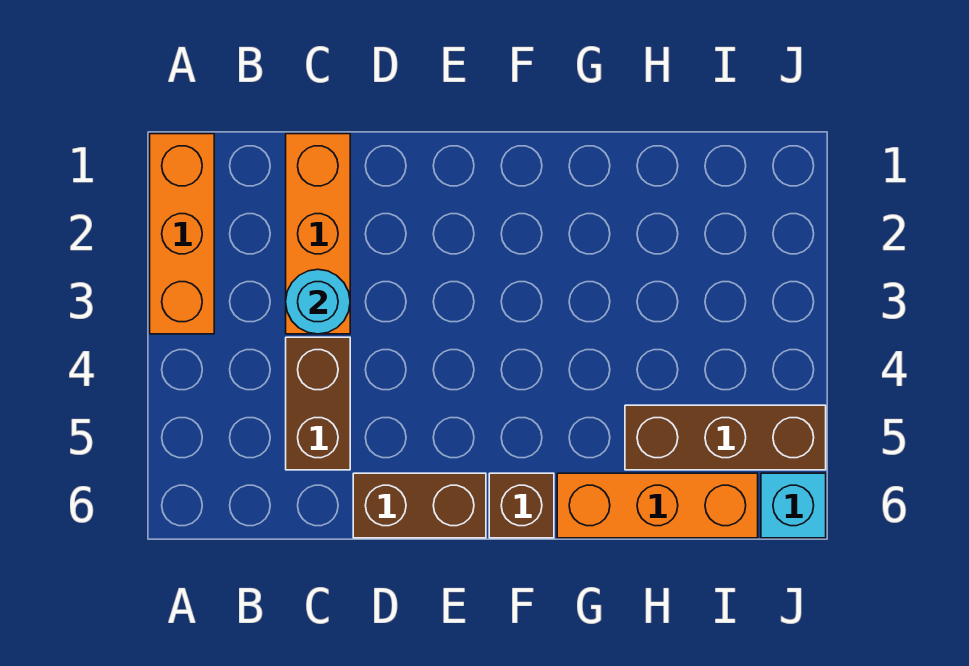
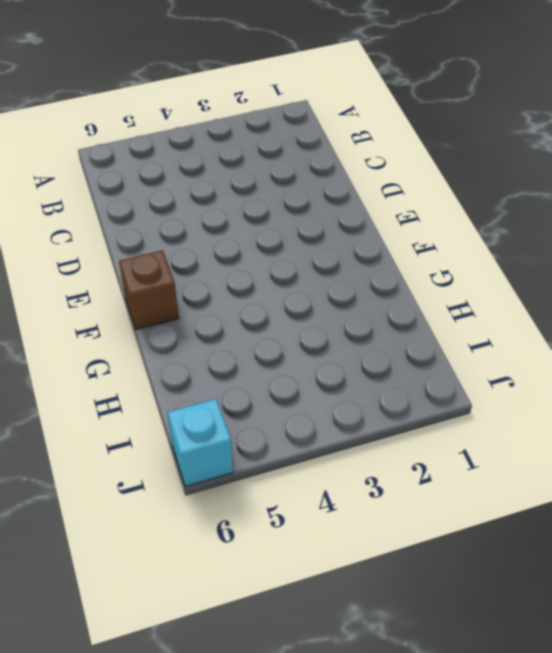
none -> orange brick A1:A3 level 1
none -> orange brick C1:C3 level 1

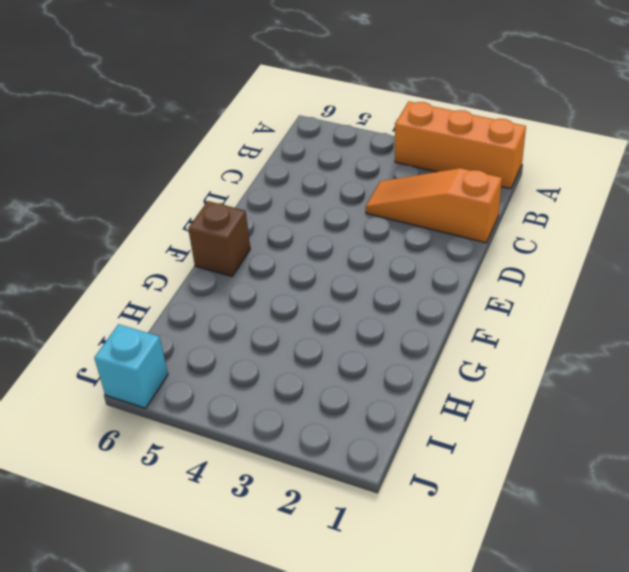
orange slope C1:C3 level 1 top 1 -> orange brick C1:C3 level 1
none -> brown brick C4:C5 level 1
none -> brown brick D6:E6 level 1

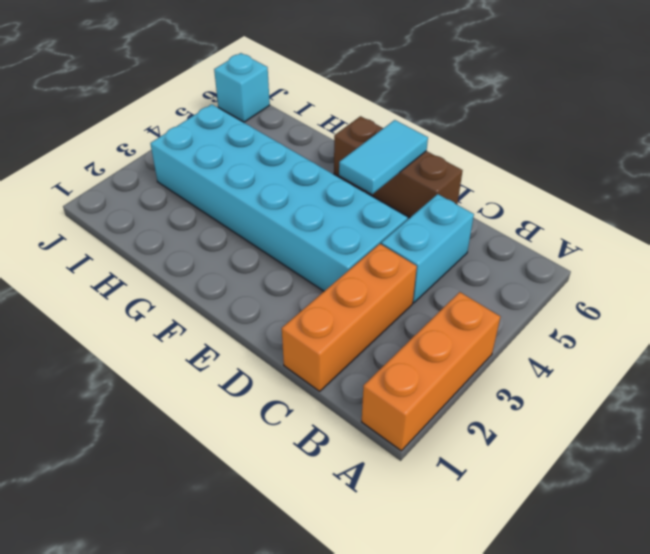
cyan brick C4:C5 level 1 -> brown brick C4:C5 level 1
cyan brick D3:I4 level 1 -> none
cyan tile E5:E6 level 2 -> none
none -> orange brick G6:I6 level 1
none -> brown brick H5:J5 level 1

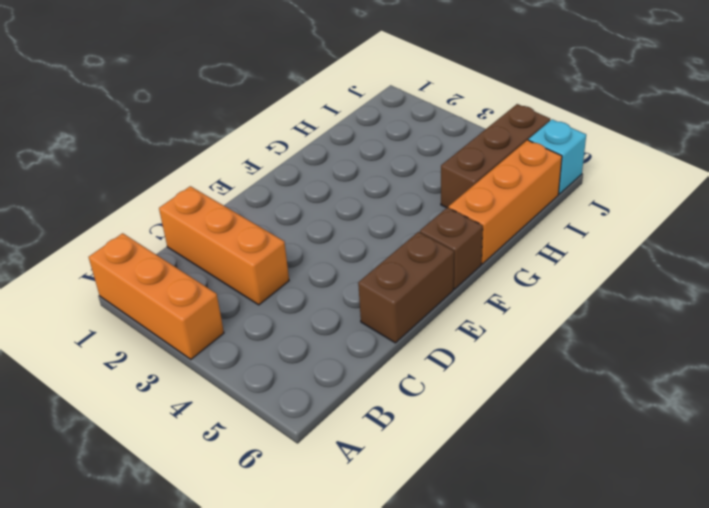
none -> brown brick C4:C5 level 1
none -> cyan round brick C3 level 2

